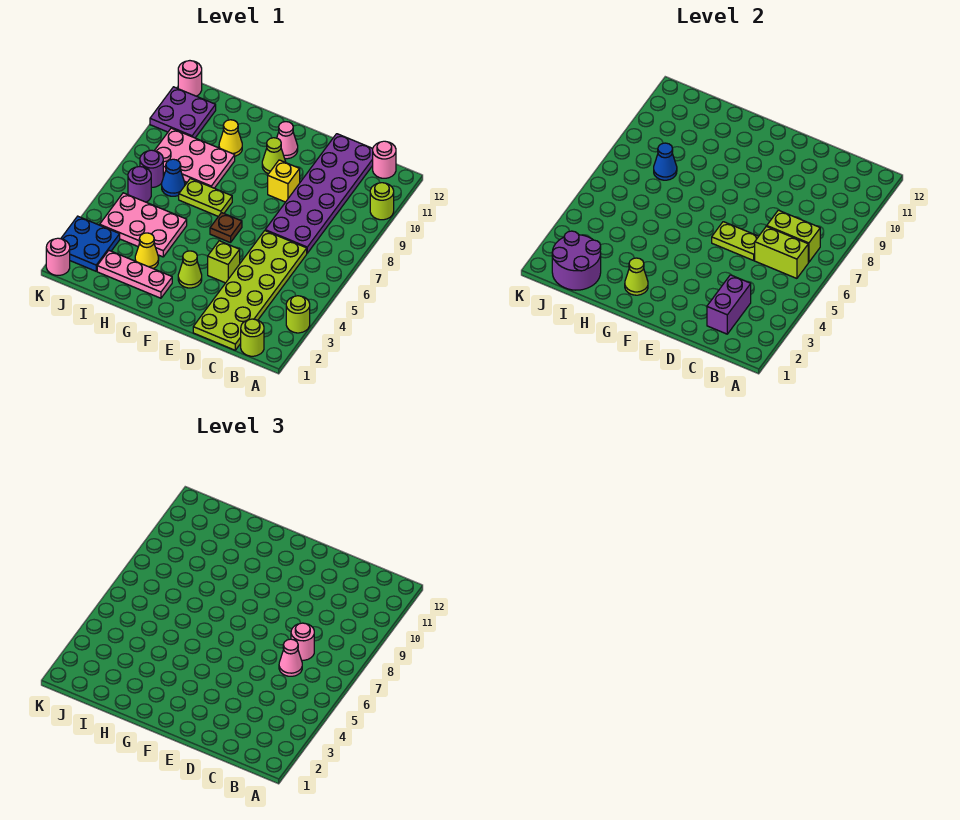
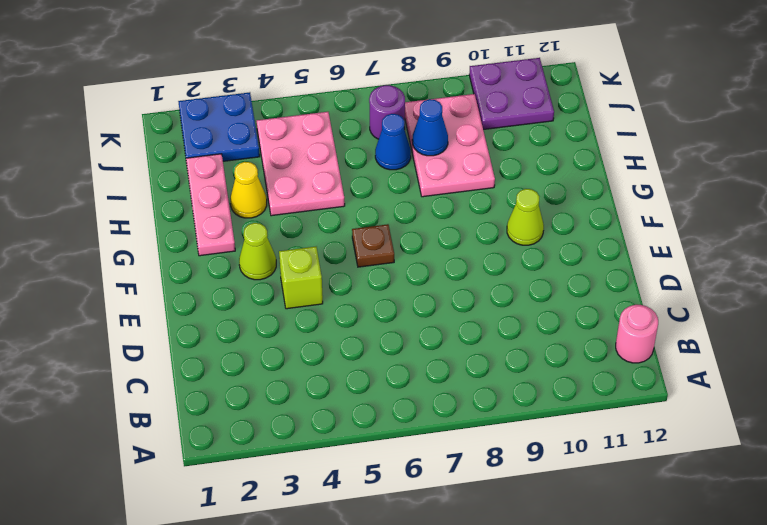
none -> lime round brick A3 level 1
none -> lime round brick A10 level 1
none -> lime round brick B1 level 1
none -> lime plate C1:D6 level 1

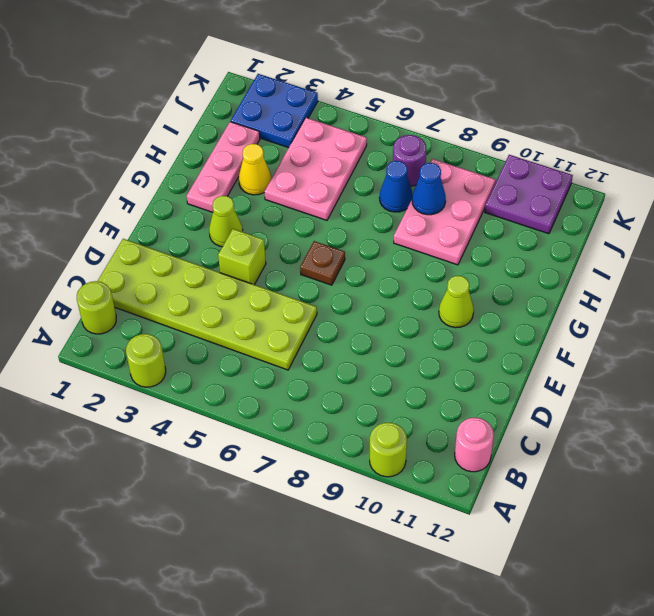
none -> purple plate C7:D12 level 1
none -> yellow brick E9 level 1
none -> pink cone F11 level 1
none -> lime plate G7:H7 level 1

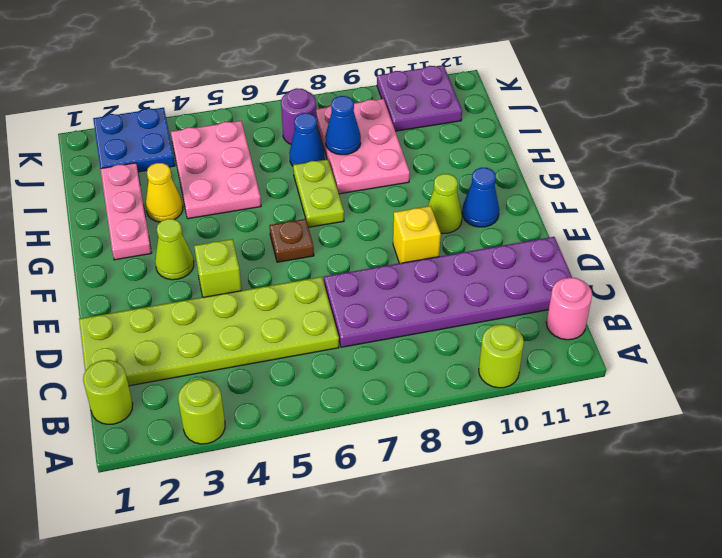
blue cone F11 level 1 -> pink cone F11 level 1
none -> yellow cone H10 level 1
none -> purple round brick J6 level 1
none -> pink round brick K1 level 1
none -> pink round brick K12 level 1

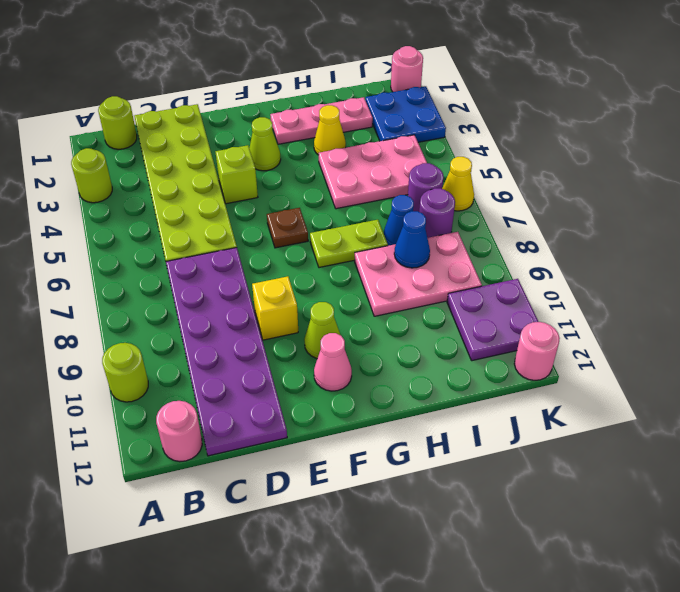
yellow cone K6 level 1 -> yellow cone H10 level 1
none -> lime brick B6:C6 level 2
none -> lime brick B7:C7 level 2
none -> purple brick C2:C3 level 2
none -> lime plate D6:E6 level 2

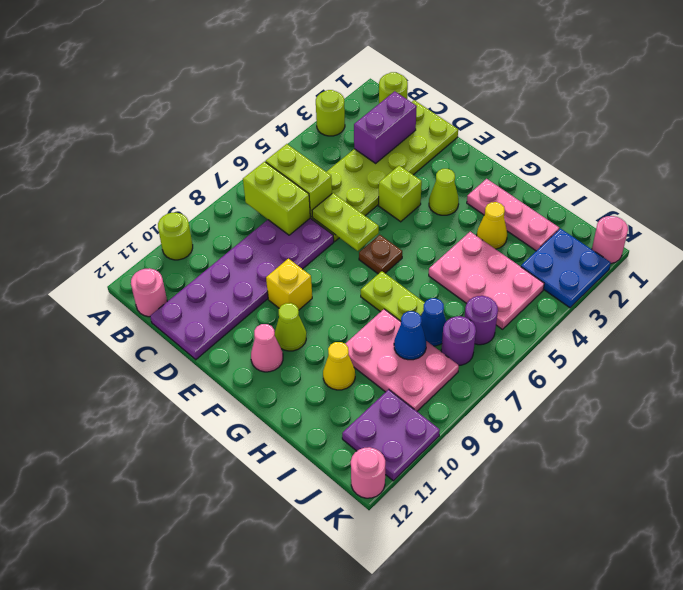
none -> lime cone G2 level 2
none -> purple round brick I1:J2 level 2
none -> pink cone C6 level 3
none -> pink round brick C7 level 3

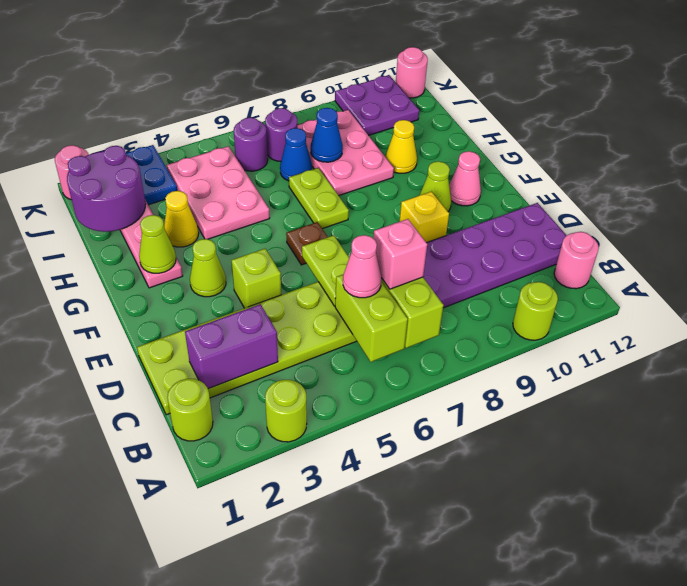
pink brick C7 level 3 -> pink round brick C7 level 3

